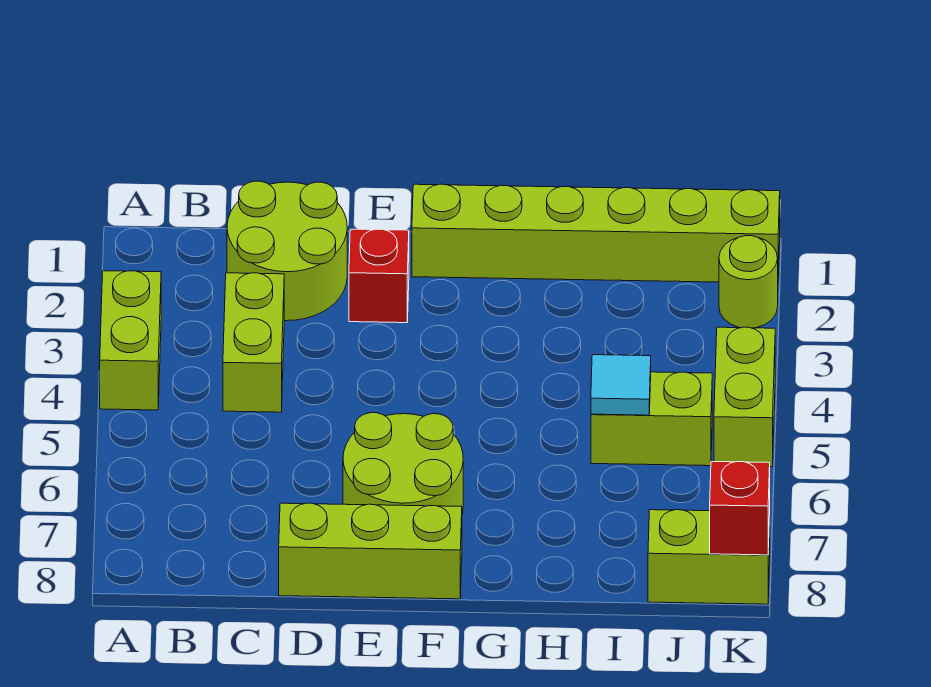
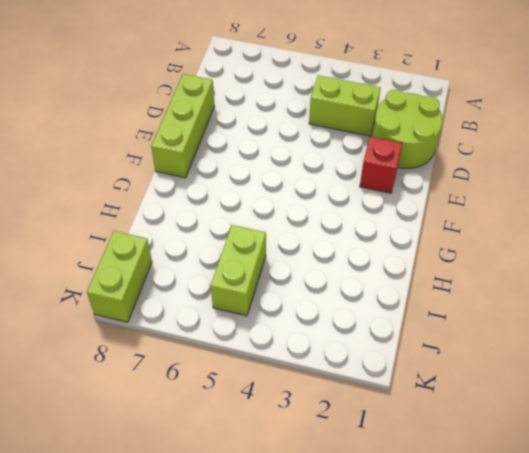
none -> lime brick A3:A4 level 1
none -> lime round brick E6:F7 level 1
none -> lime brick F1:K1 level 1

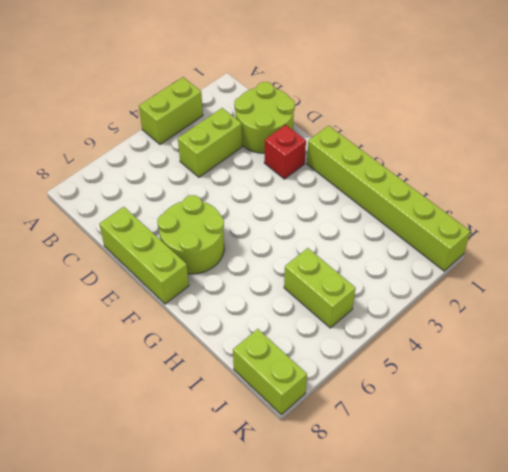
none -> lime round brick K2 level 1
none -> lime brick K4:K5 level 1
none -> cyan tile I5 level 2

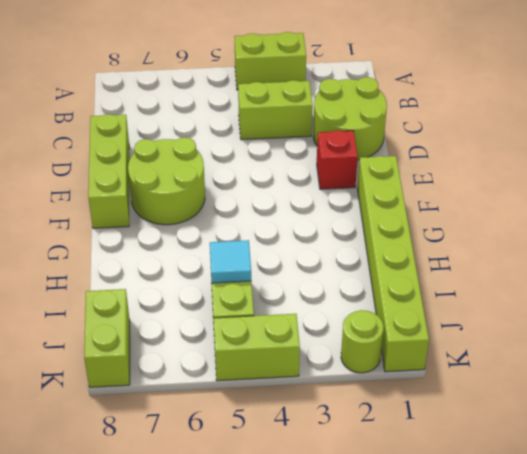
none -> red brick K8 level 2

